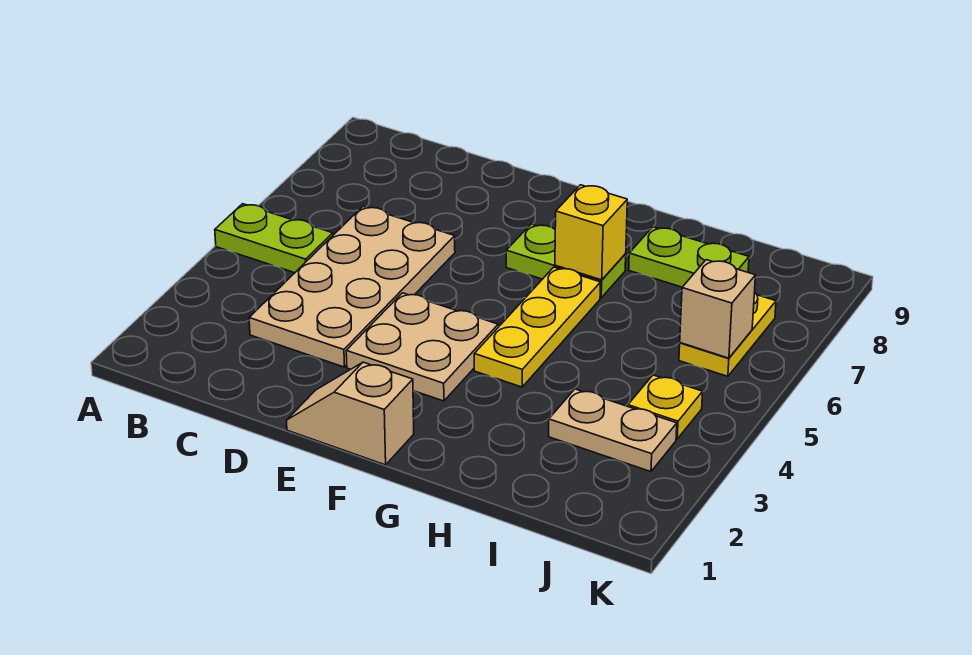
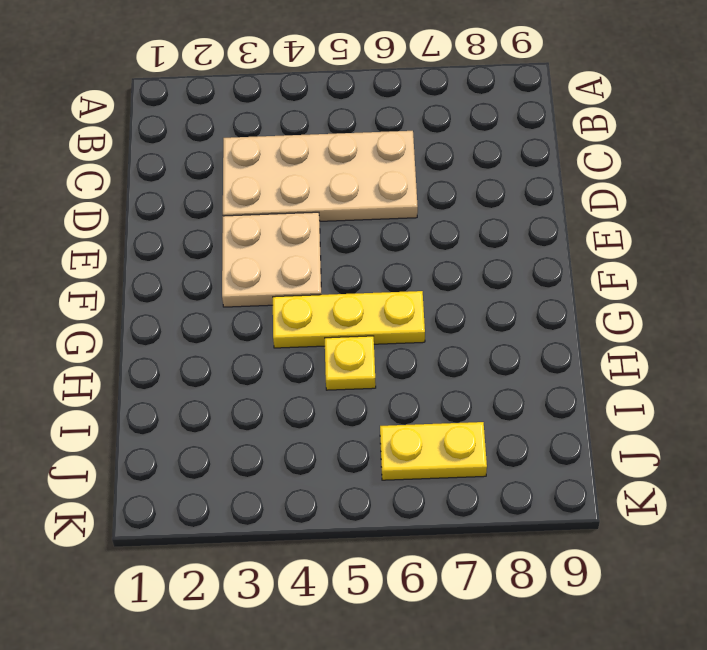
yellow plate H5 level 1 -> yellow plate J4 level 1
none -> lime plate A5:B5 level 1
none -> tan slope E1:F1 level 1 top F
none -> lime plate F7:G7 level 1

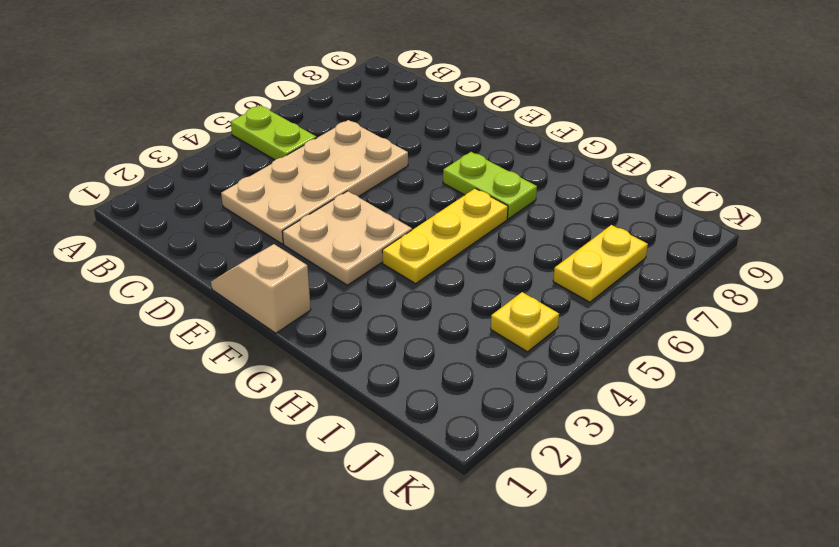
none -> lime plate H8:I8 level 1
none -> tan plate I3:J3 level 1
none -> yellow brick G7 level 2

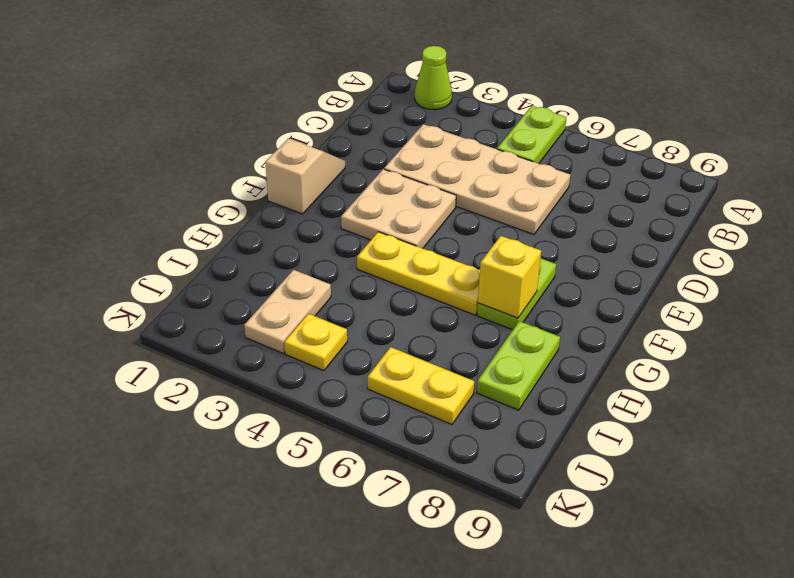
lime cone A2 level 1 -> none
none -> tan brick J6 level 2

